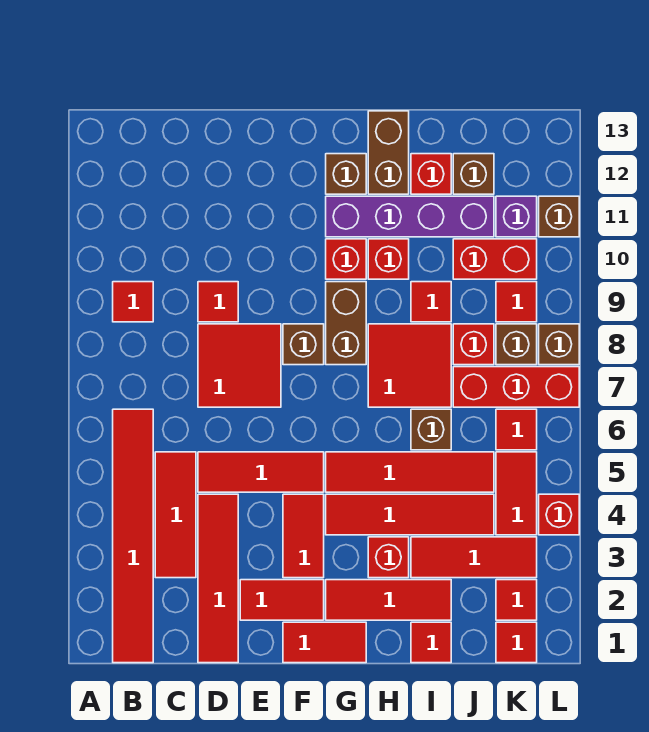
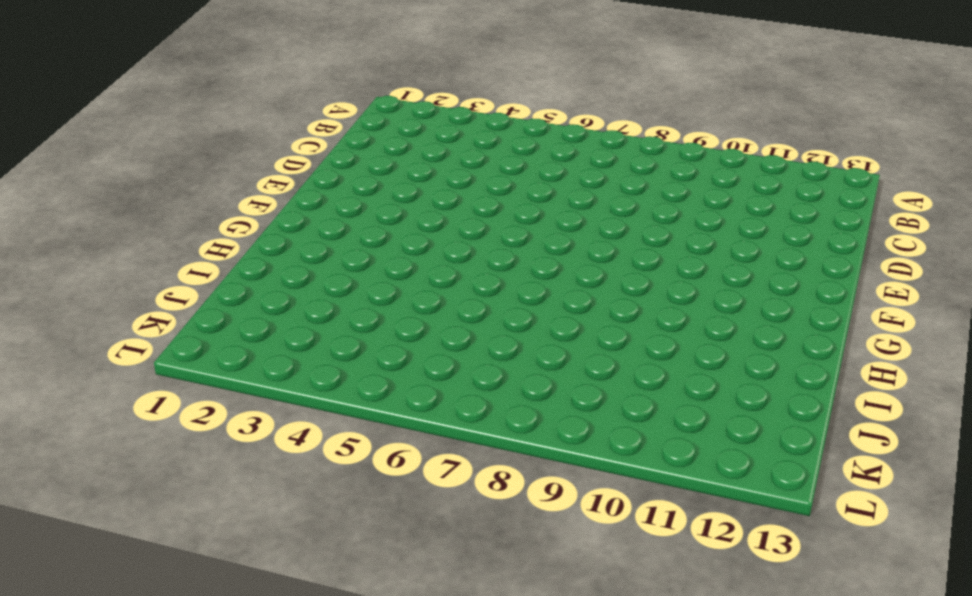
none -> red tile B1:B6 level 1
none -> red tile B9 level 1
none -> red tile C3:C5 level 1
none -> red tile D1:D4 level 1

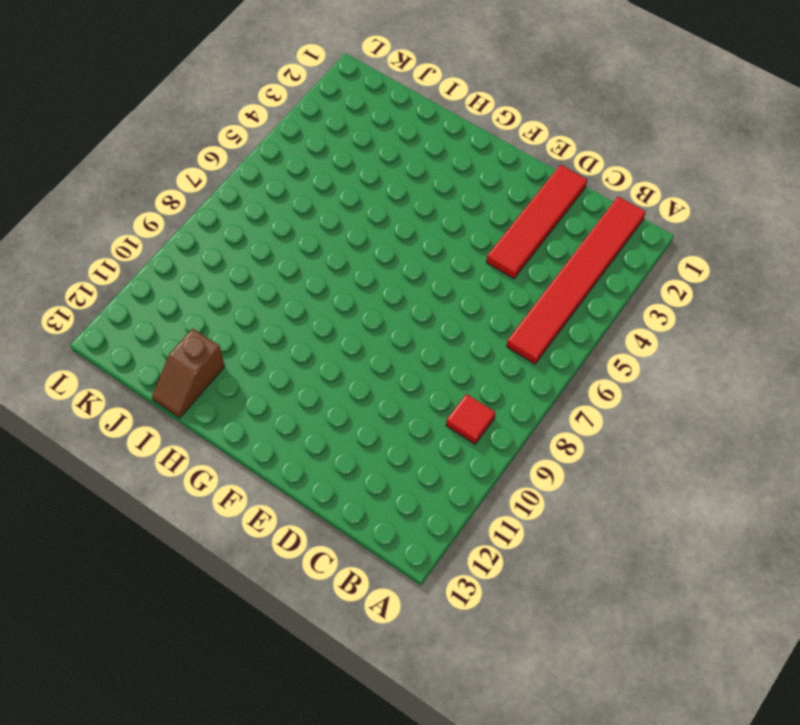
brown slope I12:I13 level 1 top 12 -> red brick I12 level 1
none -> red tile C3:C5 level 1
none -> red tile D5:F5 level 1
none -> red tile D7:E8 level 1
none -> red tile D9 level 1

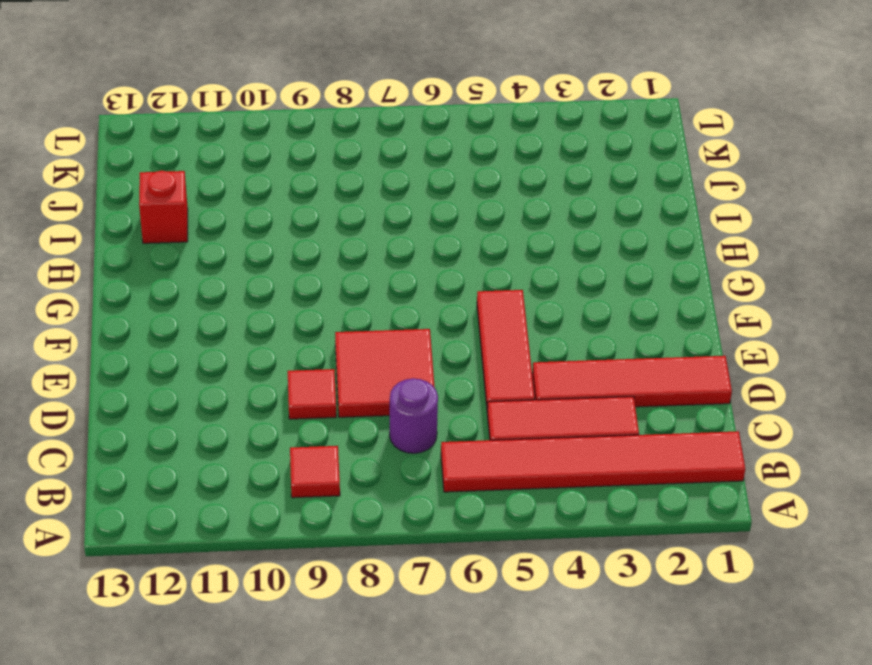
purple round brick C7 level 1 -> none
none -> red tile E2:F2 level 1
none -> red tile F1:G1 level 1
none -> red tile F3:F4 level 1
none -> brown brick F8 level 1

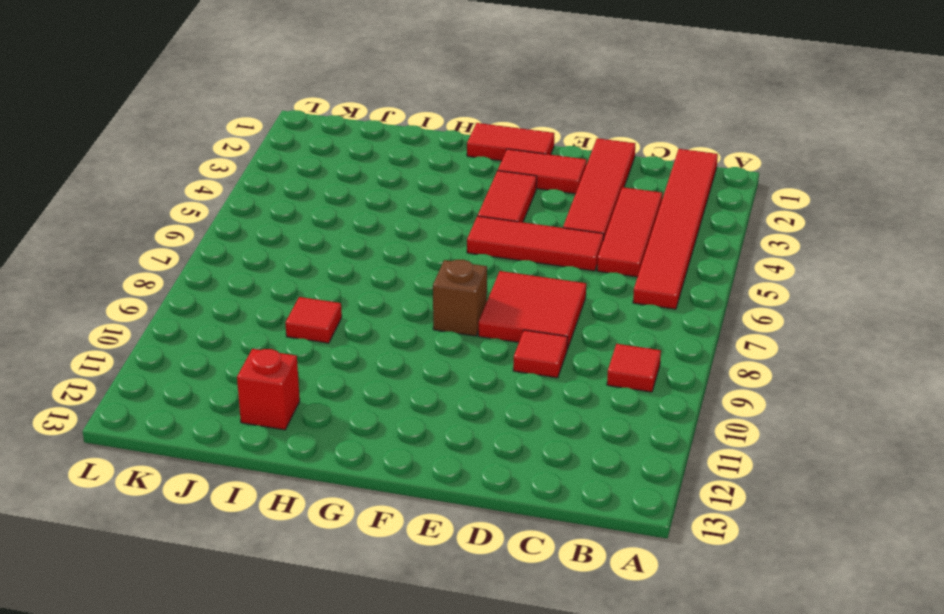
none -> red tile G2:I2 level 1
none -> red tile G4:J4 level 1
none -> red tile G5:J5 level 1
none -> brown brick G8:G9 level 1

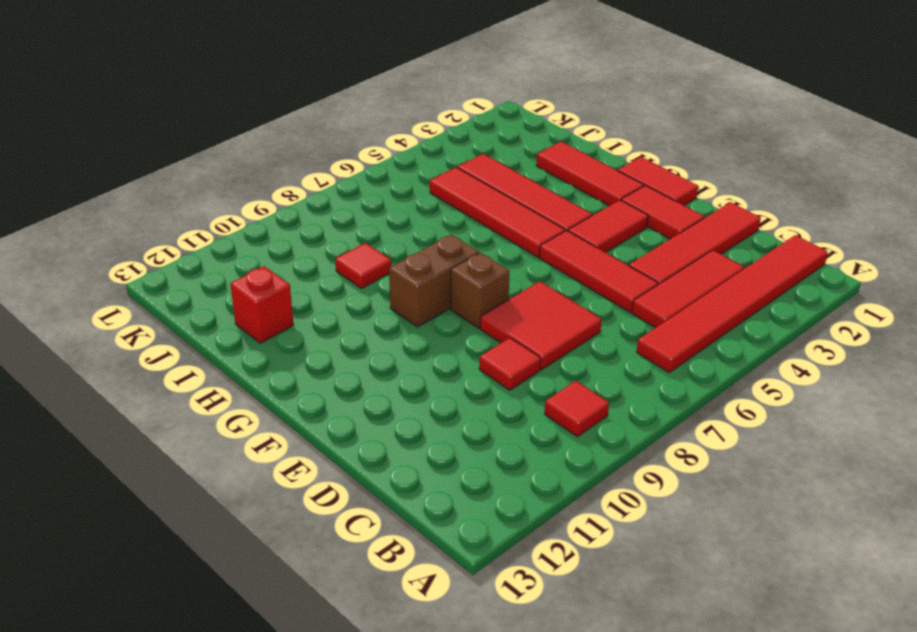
none -> red brick G10 level 1
none -> purple brick G11:J11 level 1
none -> brown brick G12 level 1
none -> red brick H3 level 1

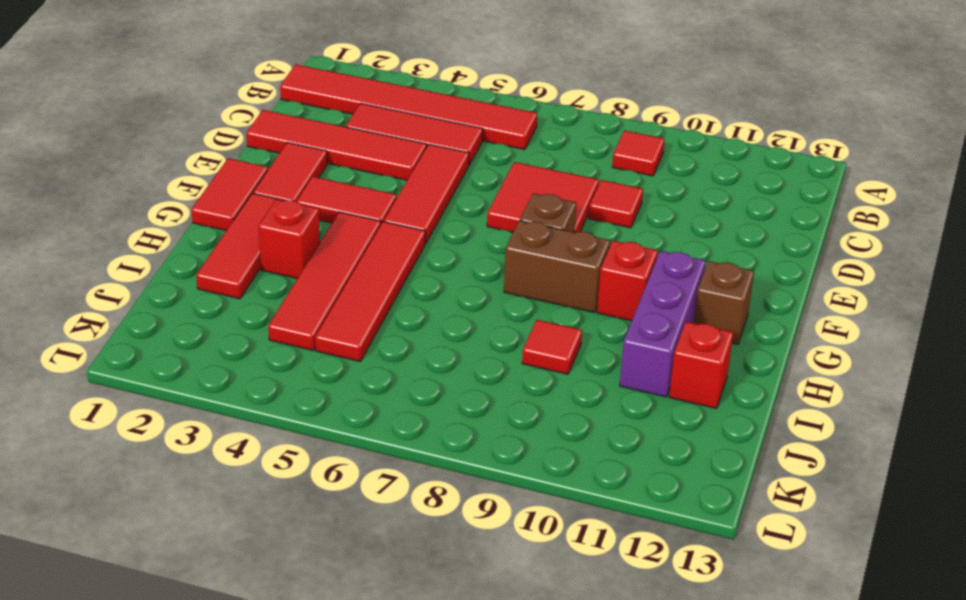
purple brick G11:I11 level 1 -> purple brick G11:J11 level 1
none -> red tile H7:I8 level 1
none -> red brick H10 level 1
none -> brown brick H12:H13 level 1
none -> red tile I1 level 1

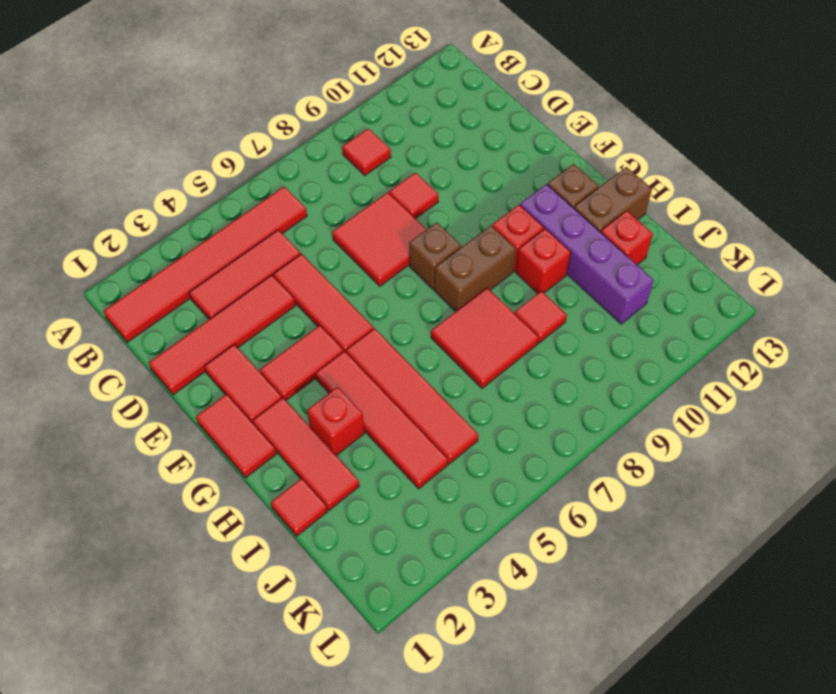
none -> red tile I3:K3 level 1
none -> brown brick I6 level 1
none -> red brick J7:L7 level 1
none -> red brick J8 level 1

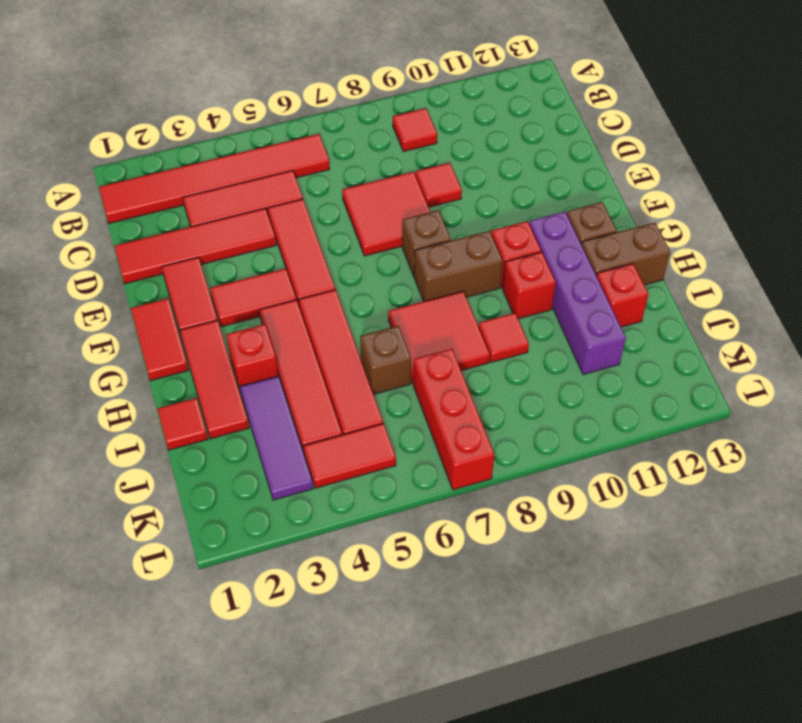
purple tile I3:K3 level 1 -> red tile I3:K3 level 1
none -> red brick J8 level 1
none -> red brick J10:K10 level 1
none -> brown brick J12 level 1
none -> red tile K1 level 1

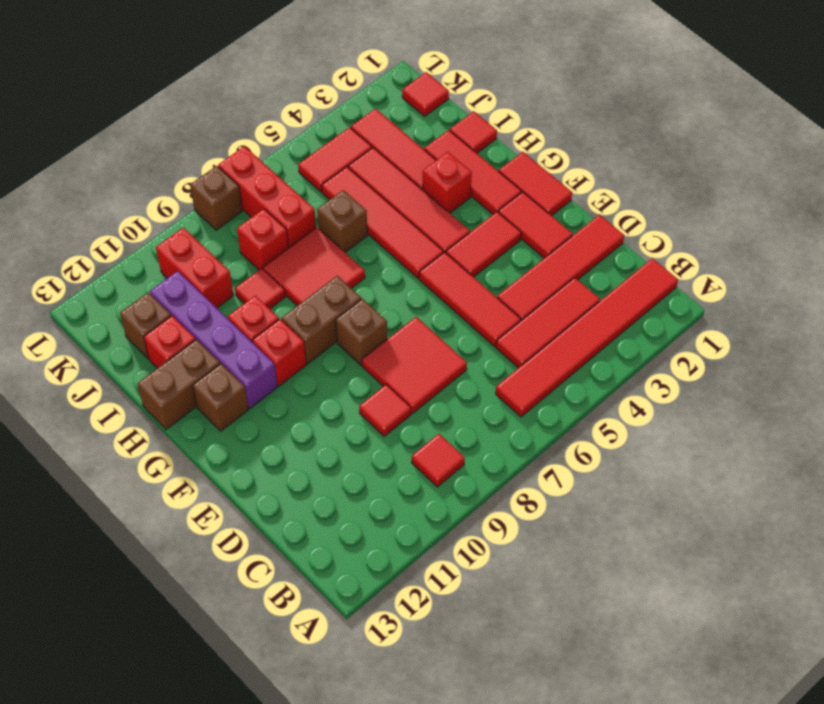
none -> red tile K2 level 1
none -> red tile K6 level 1
none -> brown brick K8 level 1
none -> red tile K9 level 1

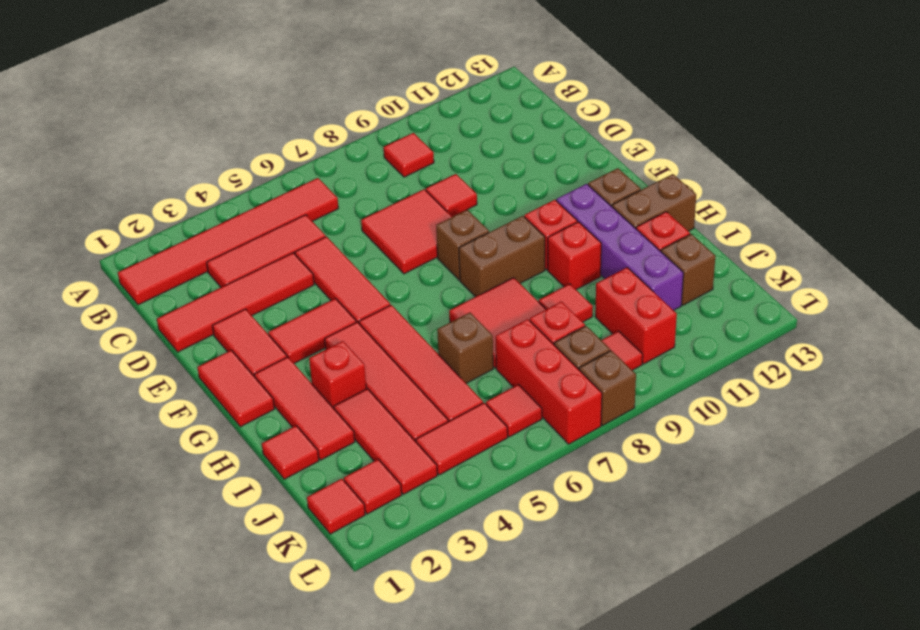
none -> purple brick K11 level 1
none -> red brick L4 level 1
none -> brown brick L11 level 1

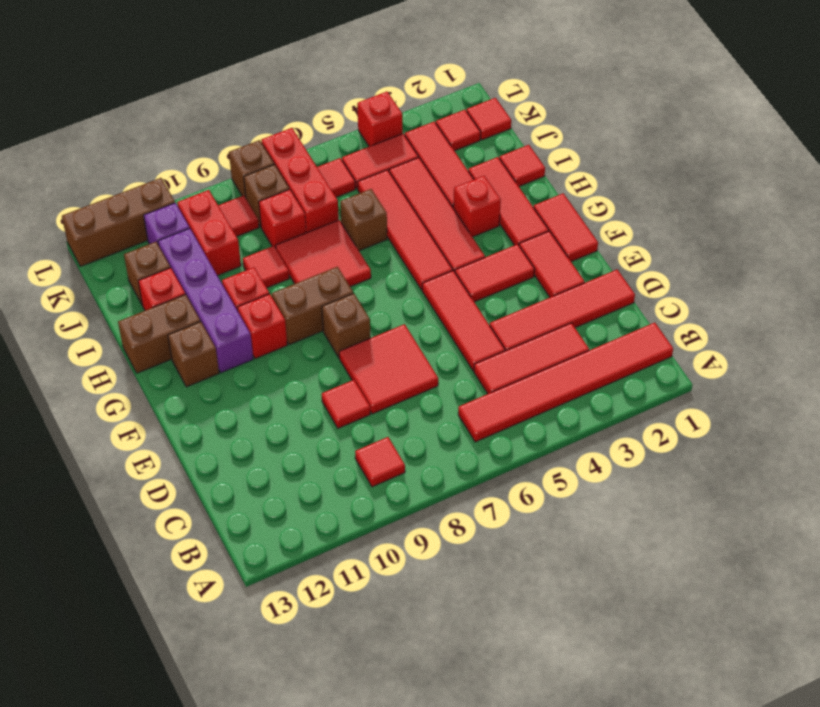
brown brick L11:L13 level 1 -> brown brick L11 level 1

